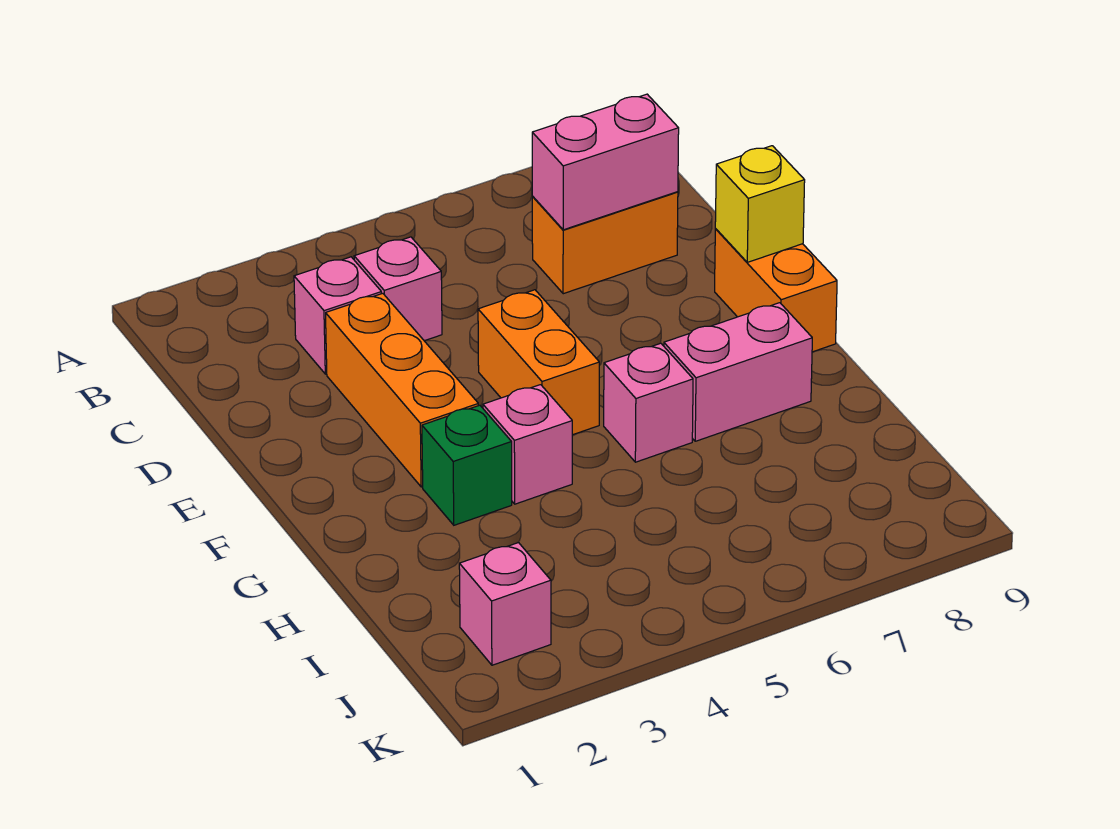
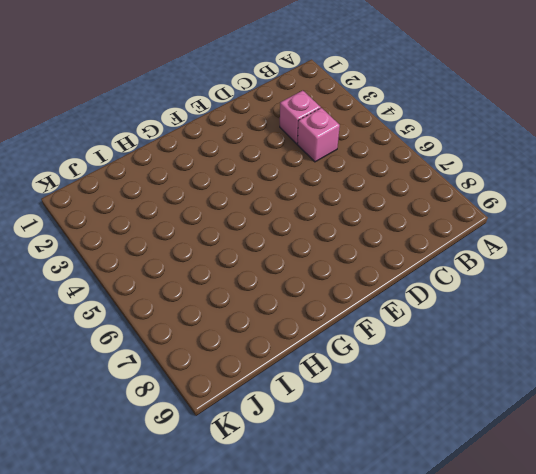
none -> orange brick C7:C8 level 1
none -> orange brick D3:F3 level 1
none -> orange brick E5:F5 level 1

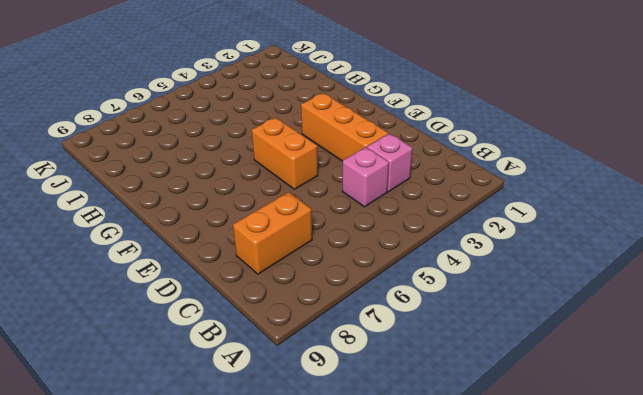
none -> orange brick E9:F9 level 1
none -> green brick G3 level 1
none -> pink brick G4 level 1

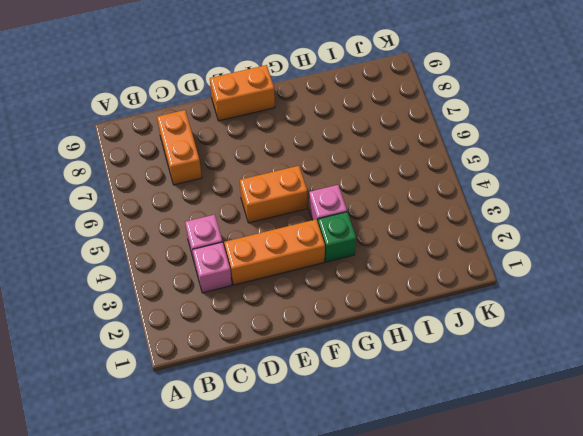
none -> pink brick G6 level 1
none -> pink brick G7:G8 level 1
none -> pink brick J2 level 1

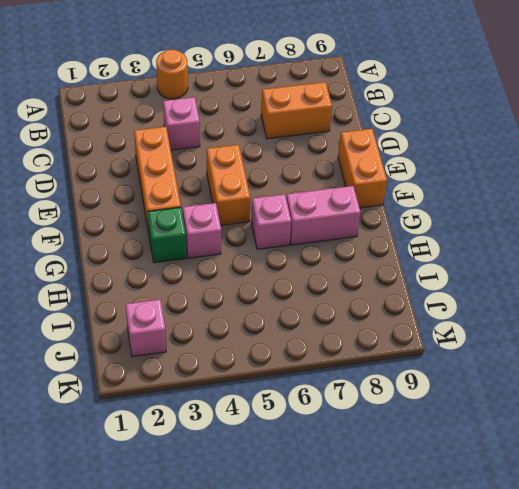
orange round brick A4 level 1 -> none
none -> pink brick C3 level 1
none -> pink brick C7:C8 level 2
none -> yellow brick E9 level 2

